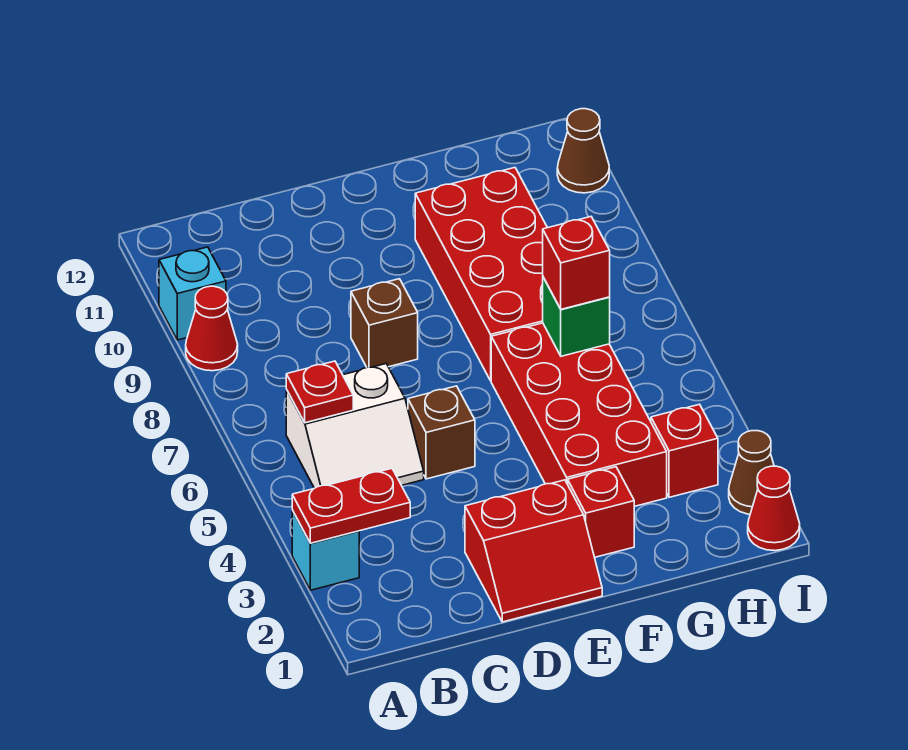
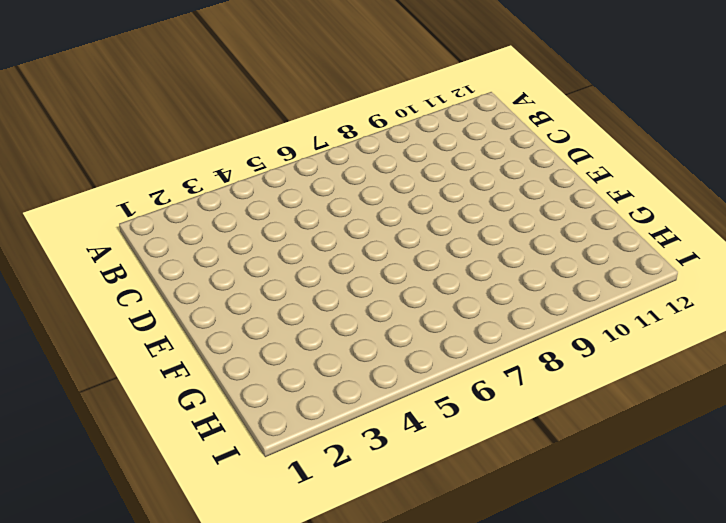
none -> cyan brick A3 level 1
none -> red cone A9 level 1
none -> cyan brick A10 level 1

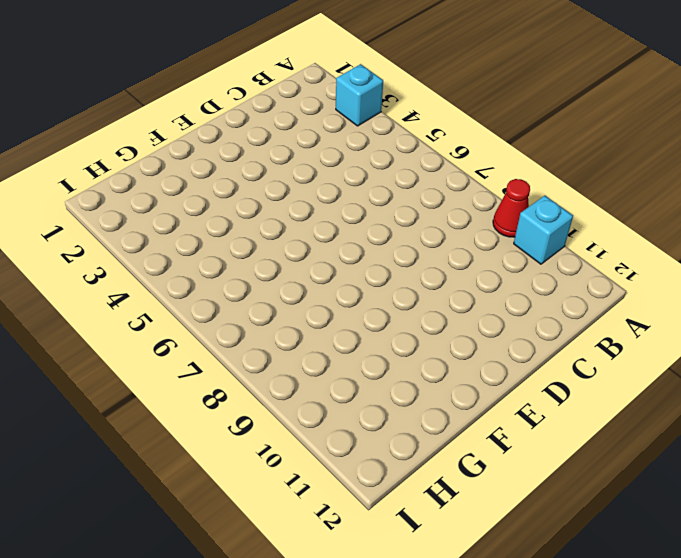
none -> white slope B5:C6 level 1 top 6
none -> red slope D1:E2 level 1 top 2
none -> brown brick D5 level 1

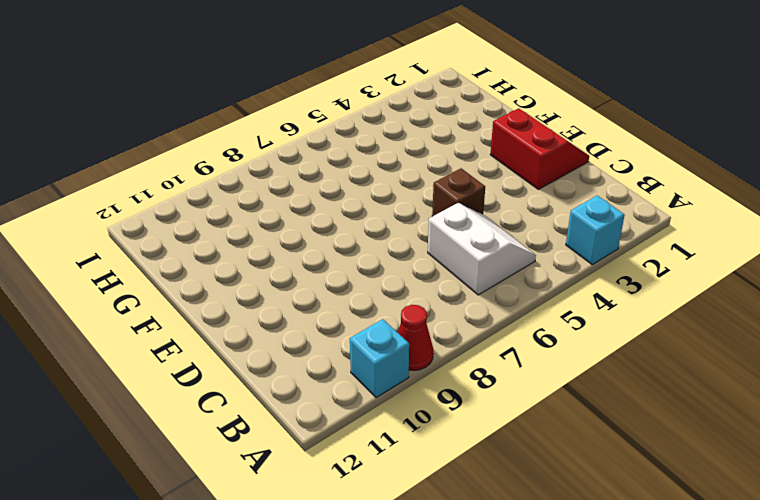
none -> brown brick D8 level 1
none -> red brick F2 level 1
none -> red brick F3:G6 level 1

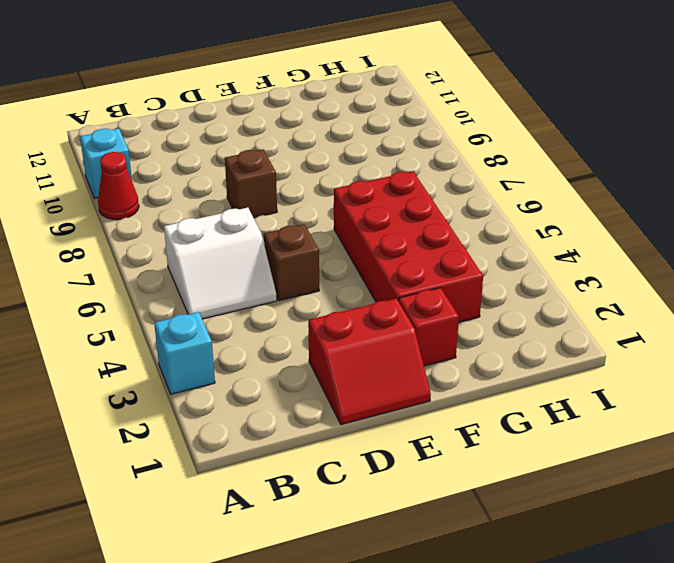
none -> red brick F7:G10 level 1
none -> red brick H3 level 1
none -> red cone I1 level 1

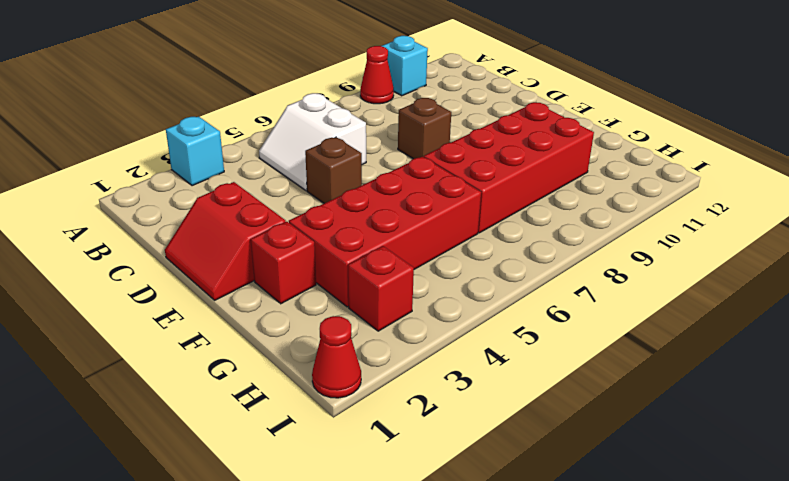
none -> brown cone I2 level 1
none -> brown cone I11 level 1
none -> red plate A3:B3 level 2

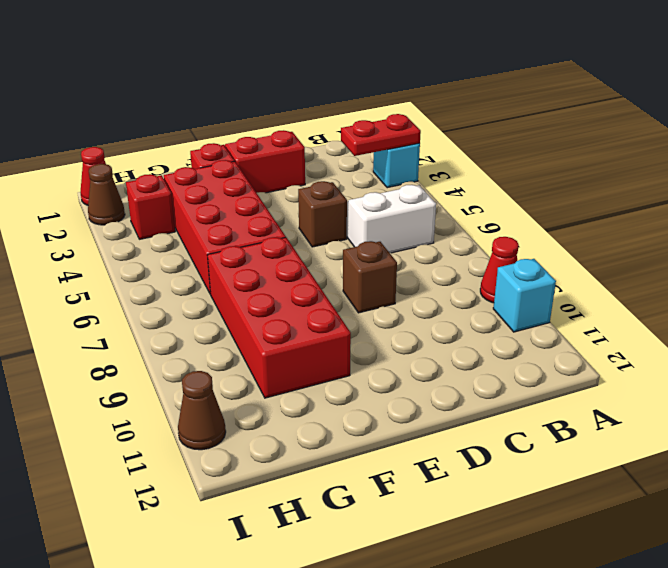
none -> red plate B6 level 2
none -> green brick G6 level 2
none -> red brick G6 level 3

